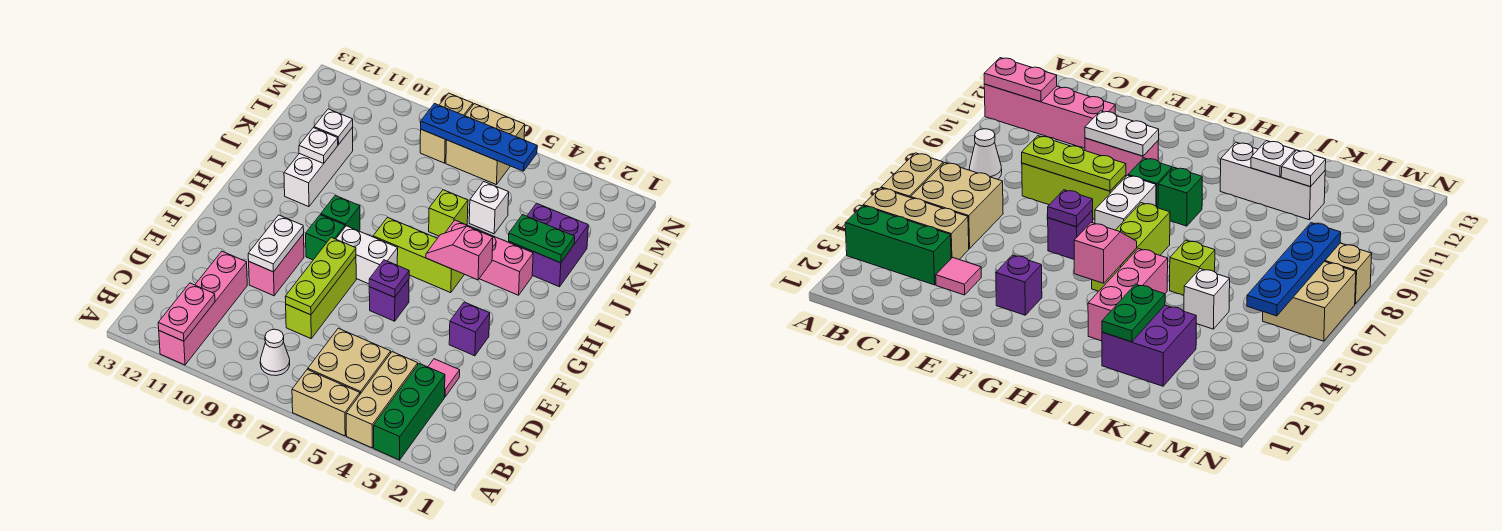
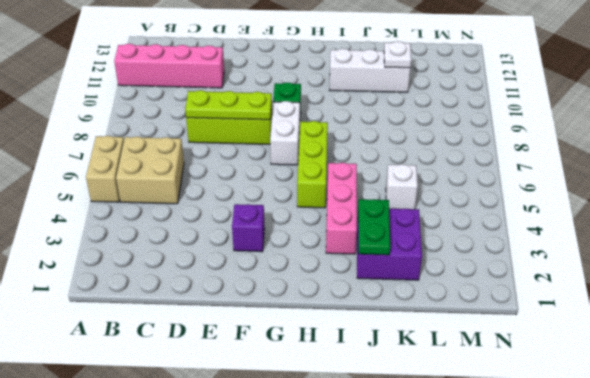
none -> green brick A3:C3 level 1
none -> tan brick A4:C4 level 1
none -> white cone B8 level 1
none -> pink tile D3 level 1

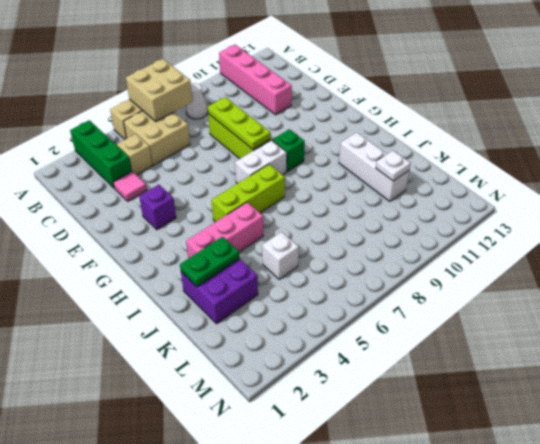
tan brick A6:B7 level 2 -> tan brick M6:N7 level 1
tan brick C4 level 1 -> tan brick A4:C4 level 1
none -> pink brick E10:F10 level 1
none -> purple brick F6 level 1
none -> green brick H9 level 1
none -> lime brick J6 level 1

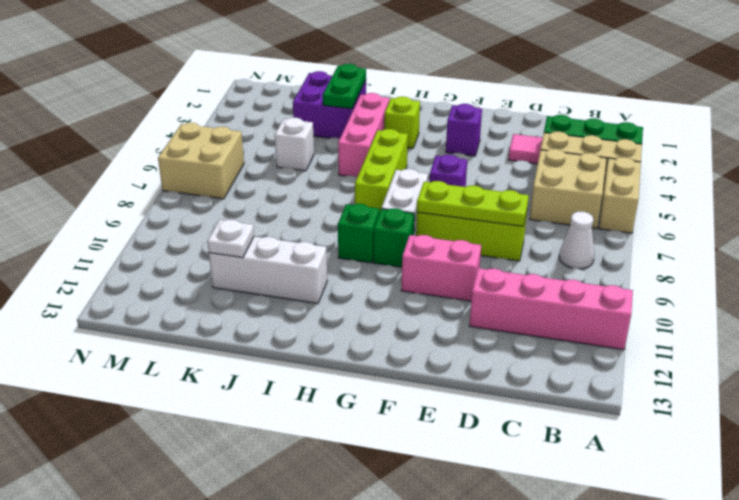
lime brick H3 level 1 -> lime brick J6 level 1
none -> tan brick M8:N8 level 1
none -> pink plate A11:B11 level 2
none -> white plate E10:F10 level 2
none -> purple plate F6 level 2

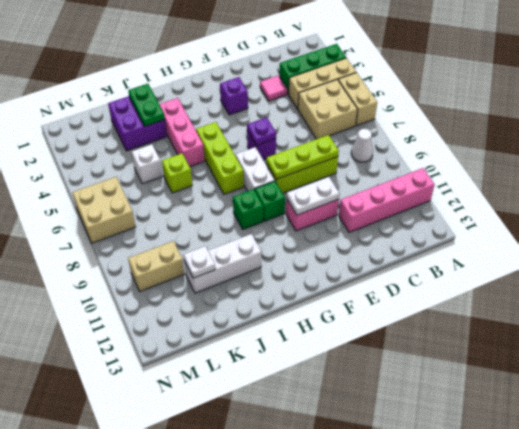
tan brick L10:M10 level 1 -> tan brick M8:N8 level 1
none -> pink plate A11:B11 level 2
none -> pink slope H4:H5 level 2 top 4
none -> white plate J11 level 2
none -> blue plate M5:M8 level 2

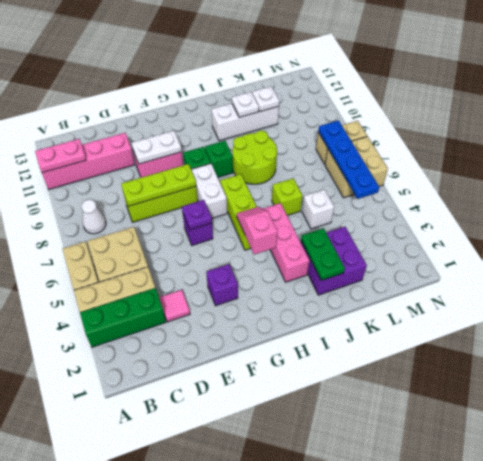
lime round brick I8:J9 level 1 -> none

